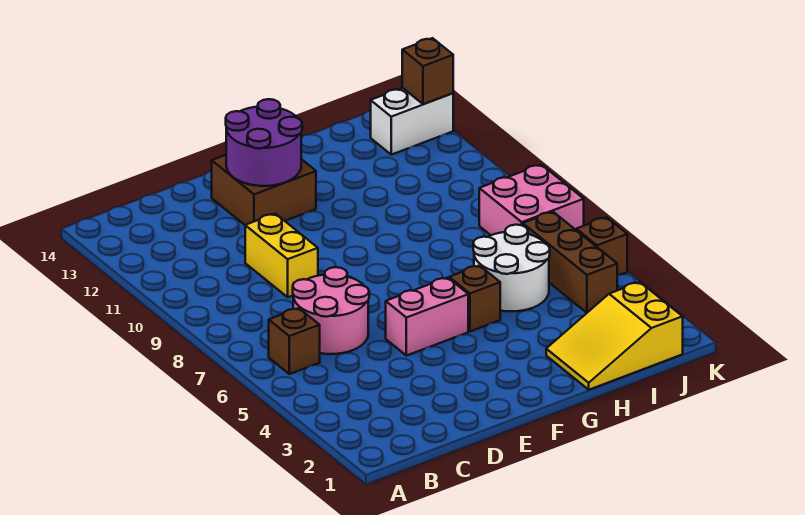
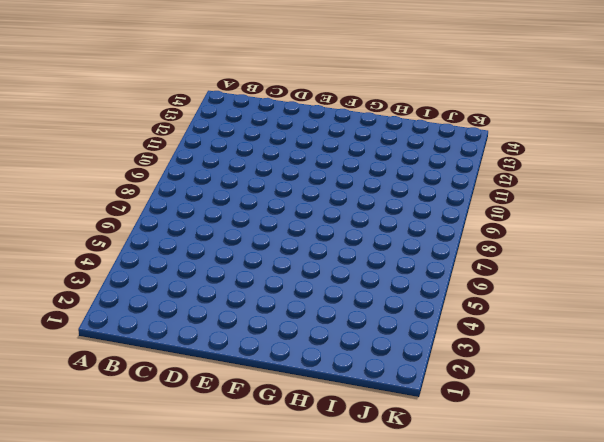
none -> brown brick B6 level 1
none -> pink round brick C6:D7 level 1
none -> yellow brick D9:D10 level 1

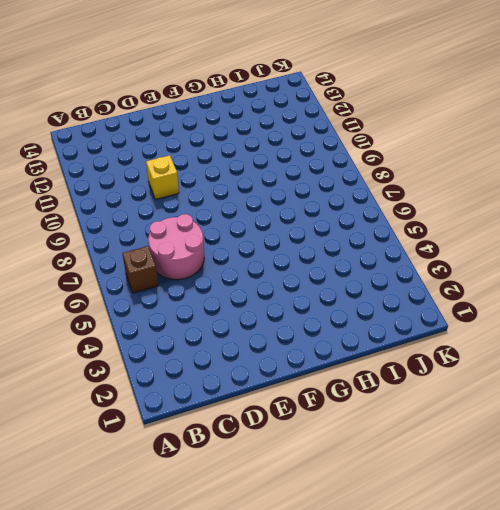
yellow brick D10 level 1 -> yellow brick D9:D10 level 1
none -> pink brick E5:F5 level 1
none -> brown brick E12:F13 level 1
none -> brown brick G5 level 1

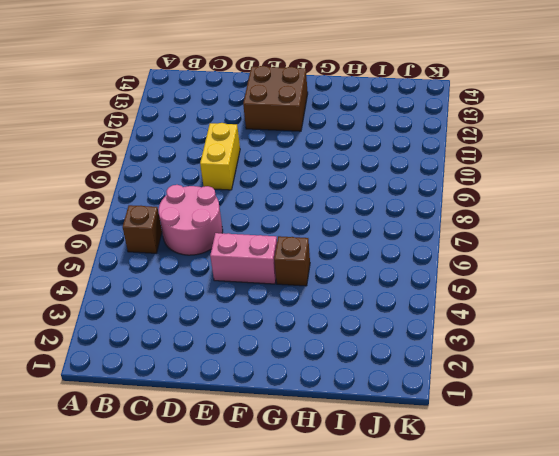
none -> yellow slope H1:J2 level 1 top J
none -> white round brick H5:I6 level 1
none -> brown brick J4:J6 level 1

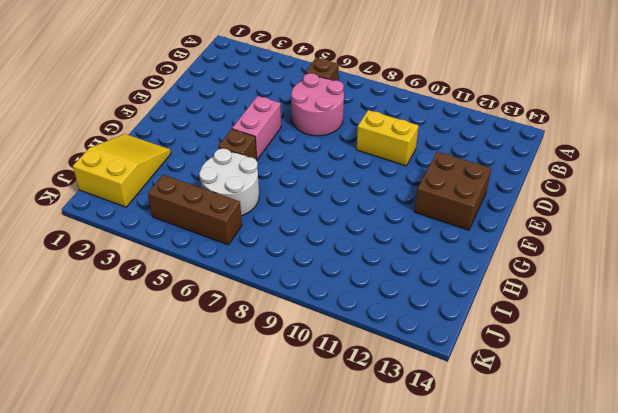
none -> pink brick J7:K8 level 1
none -> white brick J13:K13 level 1
none -> brown brick K5 level 1

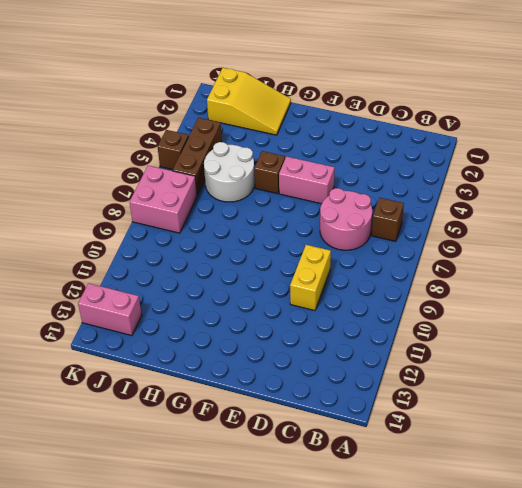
pink brick J13:K13 level 1 -> white brick J13:K13 level 1
none -> brown brick E12:F13 level 1
none -> purple round brick E12:F13 level 2
none -> brown brick K13 level 2

